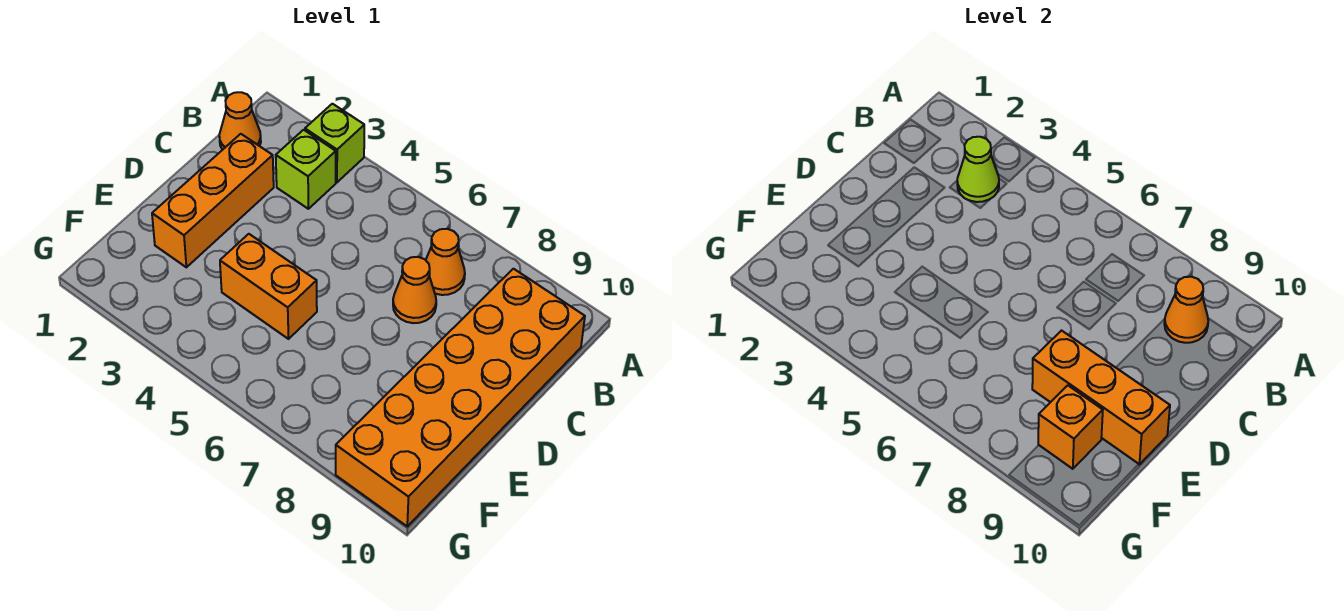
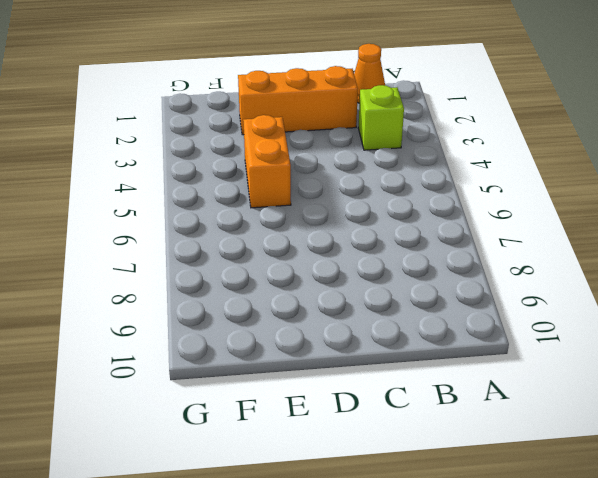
none -> lime brick A3 level 1
none -> orange cone B7 level 1
none -> orange brick B9:G10 level 1

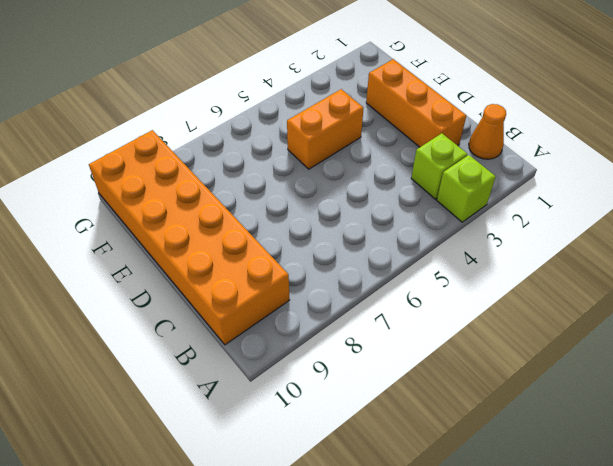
none -> orange cone B7 level 1
none -> orange cone C7 level 1
none -> lime cone B3 level 2

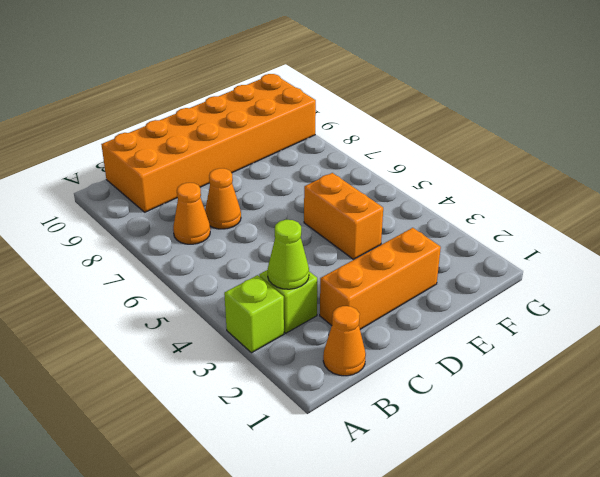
none -> orange cone B9 level 2
none -> orange brick E8:E10 level 2
none -> orange brick F9 level 2

